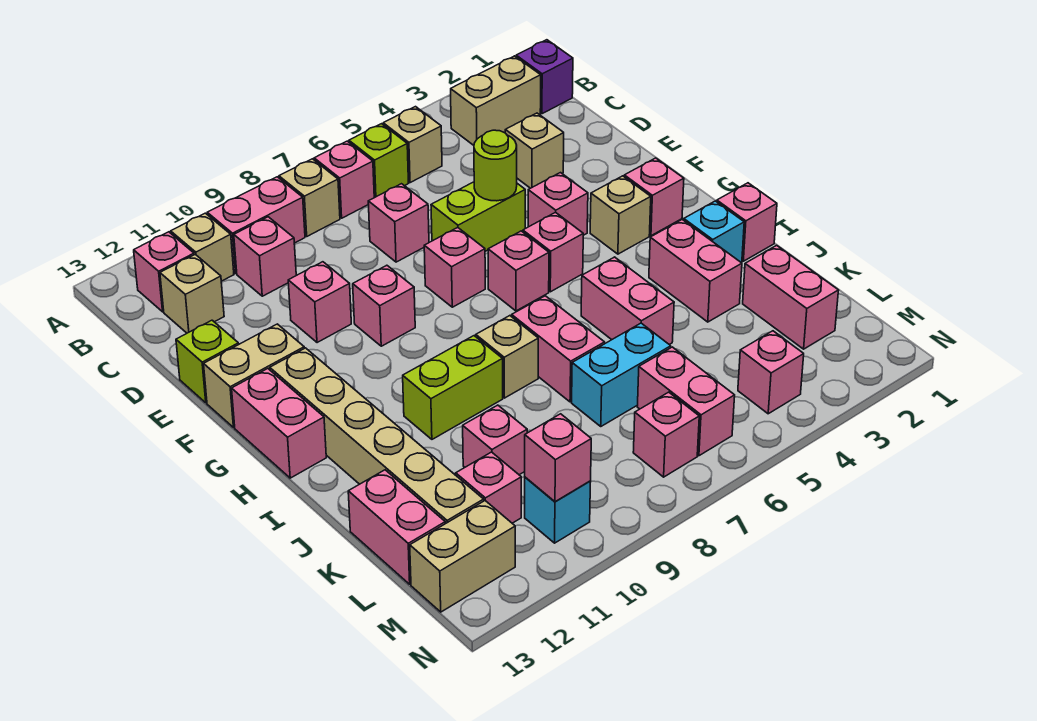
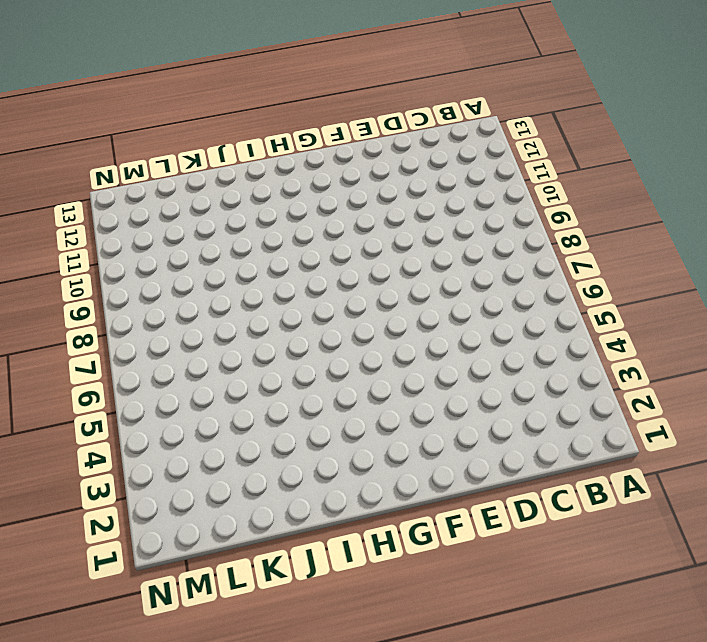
none -> purple brick B1 level 1
none -> tan brick B2:B3 level 1
none -> tan brick B5 level 1
none -> lime brick B6 level 1

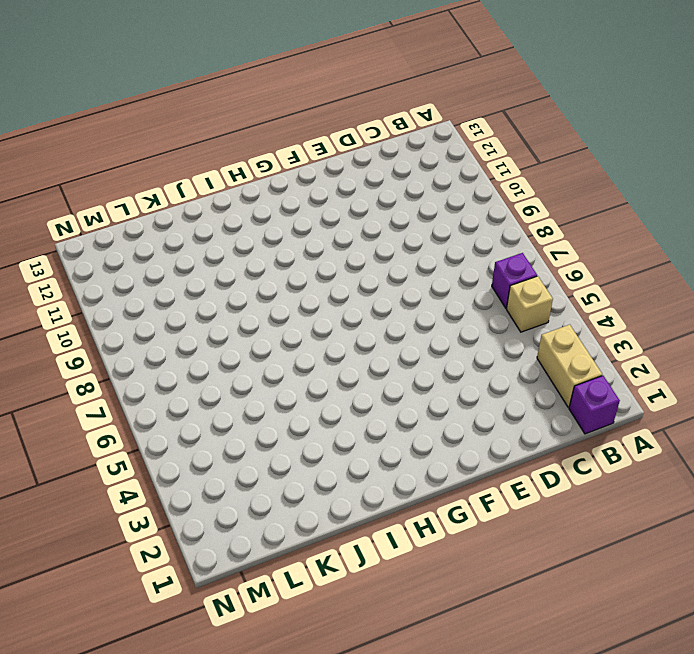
purple brick B6 level 1 -> lime brick B6 level 1
none -> pink brick B7 level 1
none -> tan brick B8 level 1
none -> pink brick B9:B10 level 1
none -> tan brick B11 level 1

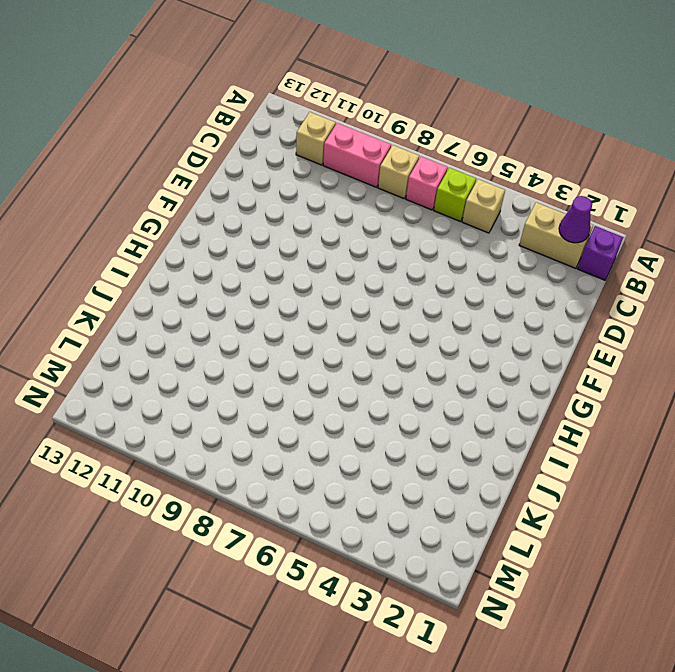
purple cone B2 level 2 -> none
none -> pink brick B12 level 1
none -> pink brick C10 level 1
none -> tan brick C12 level 1
none -> tan brick D3 level 1

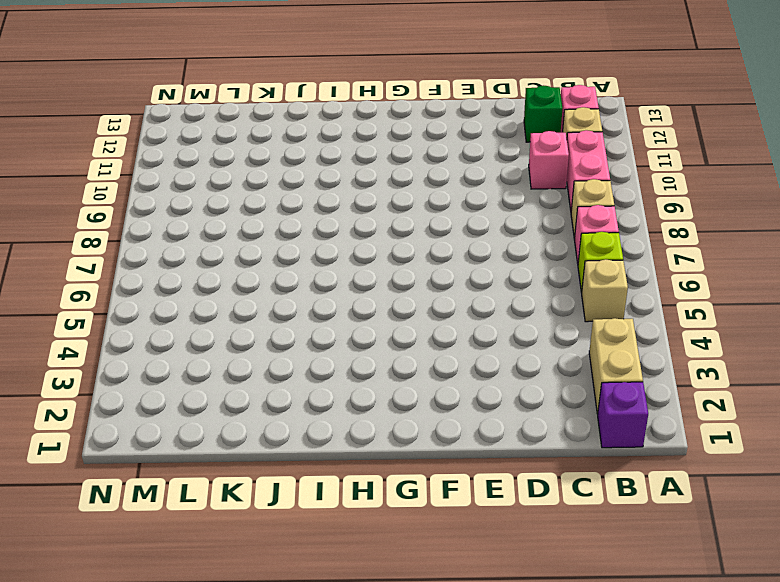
green brick C12 level 1 -> tan brick C12 level 1
none -> tan brick D3 level 1
none -> pink brick D7 level 1
none -> lime brick E5:E6 level 1
none -> pink brick E10 level 1

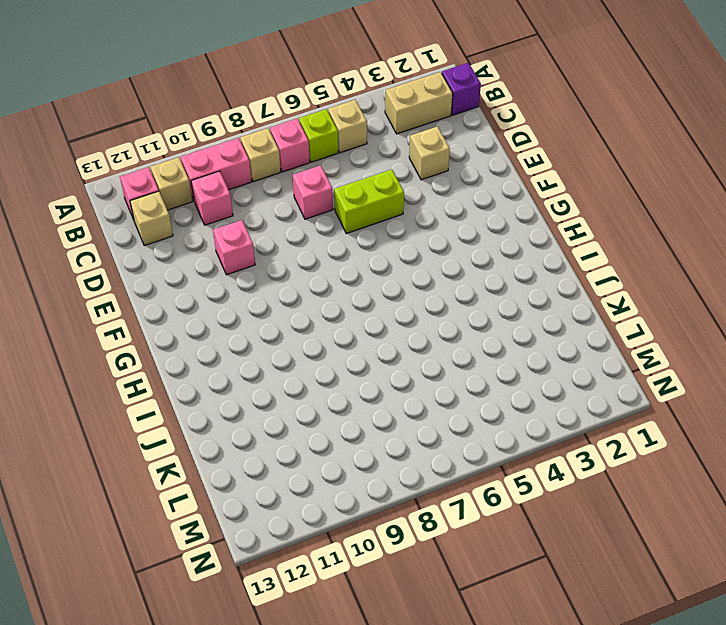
none -> lime brick E13 level 1
none -> pink brick F4 level 1
none -> pink brick F7 level 1
none -> pink brick F9 level 1

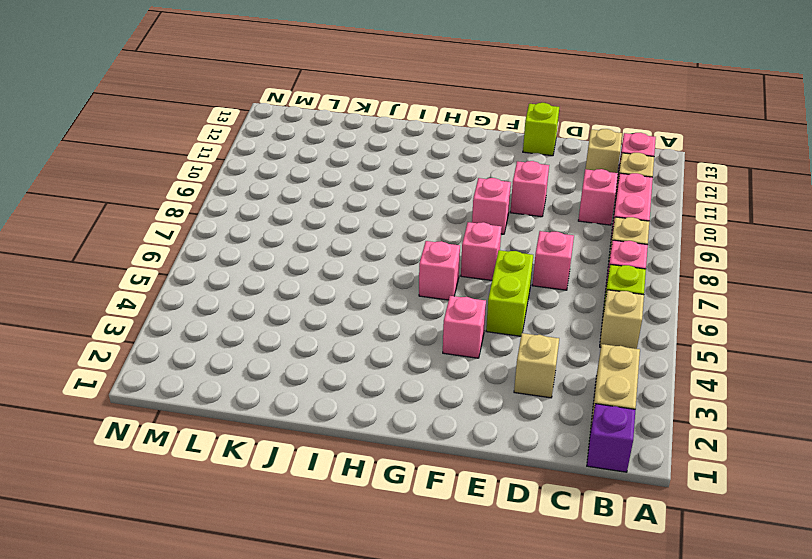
none -> tan brick F12:F13 level 1
none -> pink brick G2 level 1
none -> tan brick G3 level 1
none -> pink brick G5 level 1

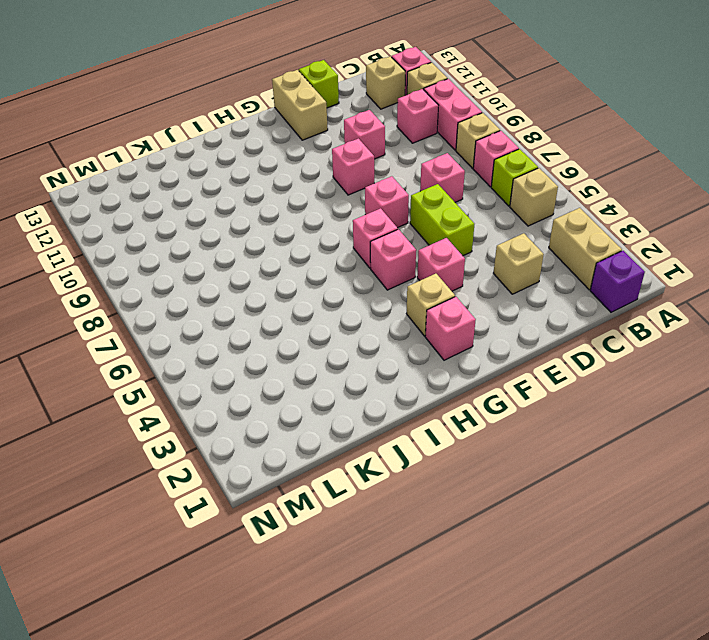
none -> tan brick G12:L12 level 1
none -> pink brick G13:H13 level 1
none -> pink brick I1 level 1
none -> cyan brick I2 level 1

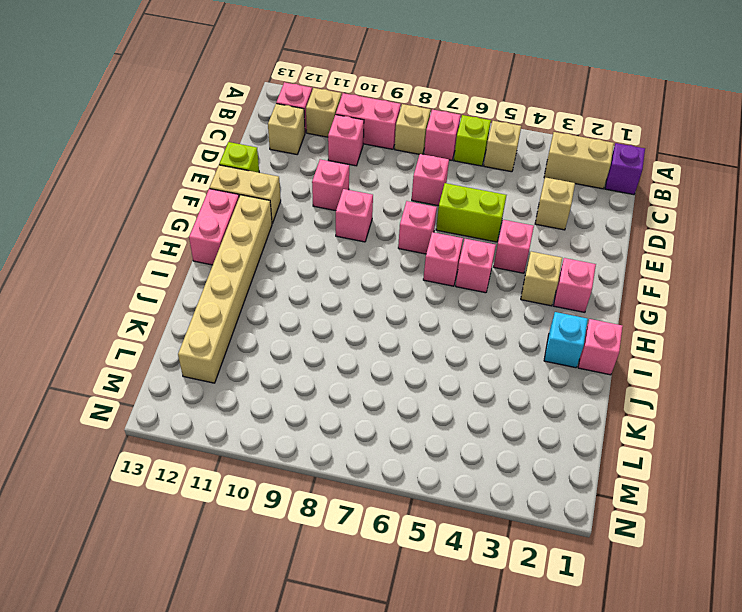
none -> pink brick I3:J3 level 1
none -> pink brick I5:J5 level 1
none -> pink brick I7:J7 level 1
none -> tan brick I8 level 1

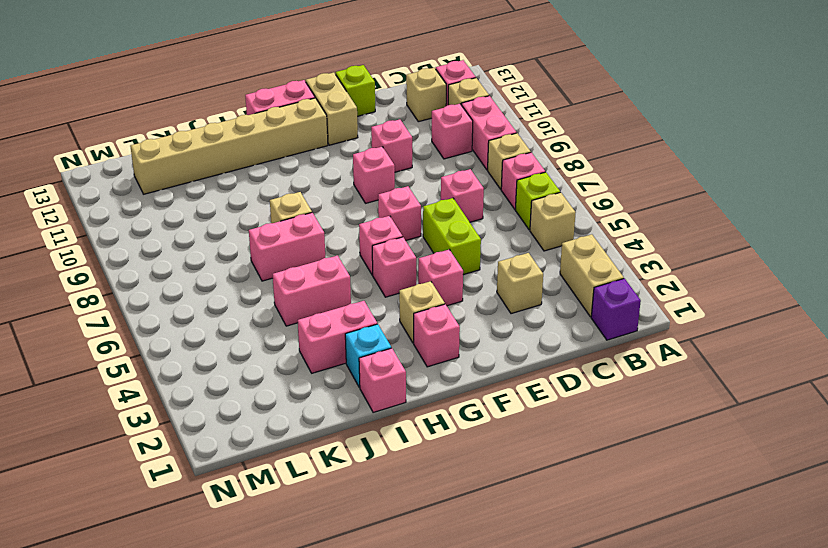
none -> lime brick I9:I10 level 1
none -> pink brick K2:L2 level 1
none -> cyan brick K6:K7 level 1
none -> pink brick K10 level 1

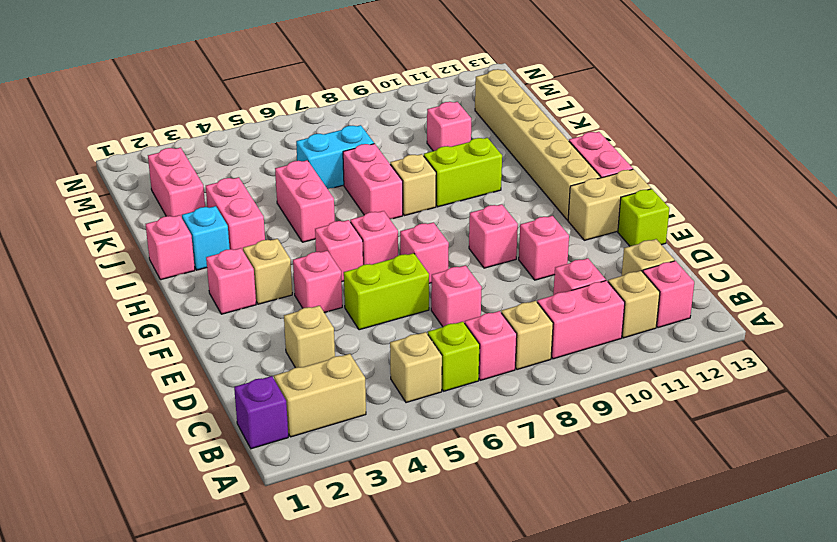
none -> pink brick K13:L13 level 1
none -> pink brick L6:M6 level 1
none -> pink brick L11 level 1
none -> pink brick M4 level 1

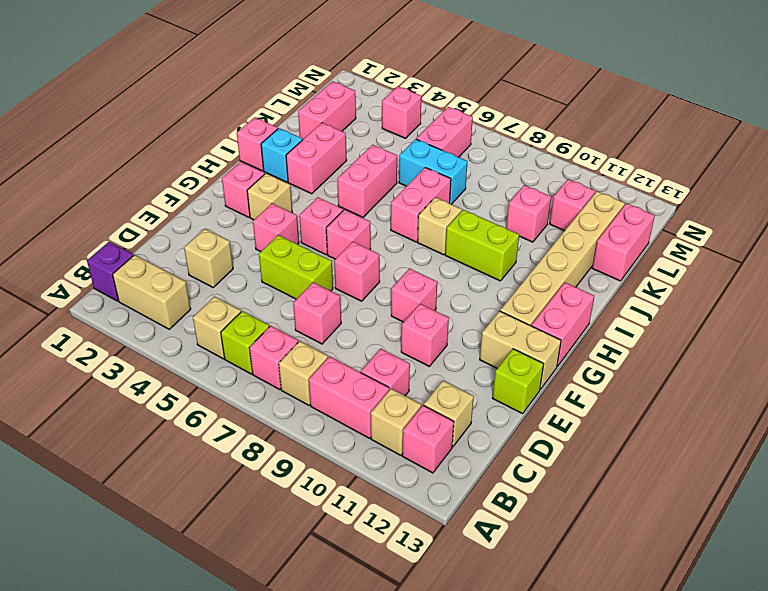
none -> pink brick M7 level 1
none -> cyan brick M10 level 1
none -> tan brick M12:M13 level 1
none -> lime round brick E5 level 2

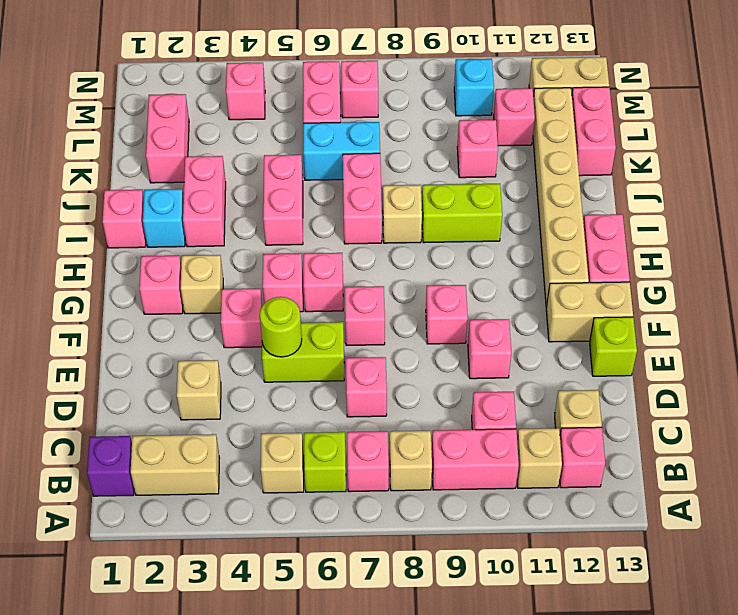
none -> pink brick M10 level 2

